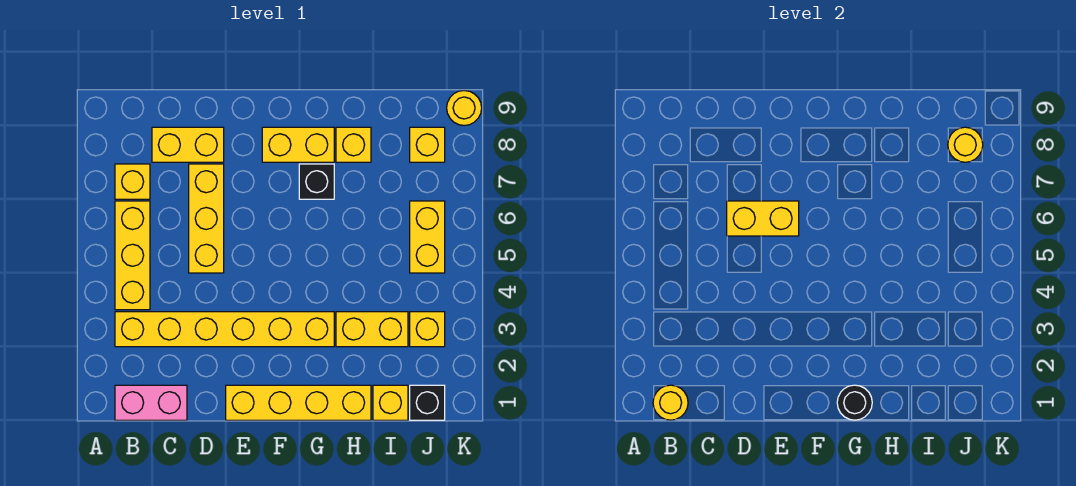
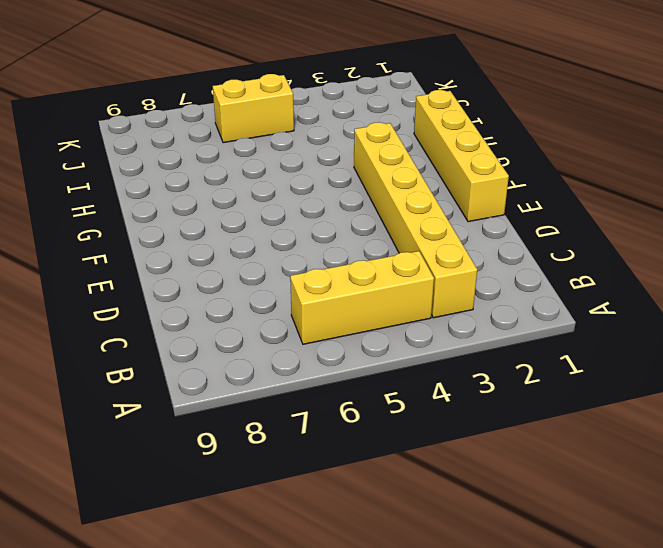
none -> pink brick B1:C1 level 1
none -> yellow brick B7 level 1
none -> yellow brick C8:D8 level 1

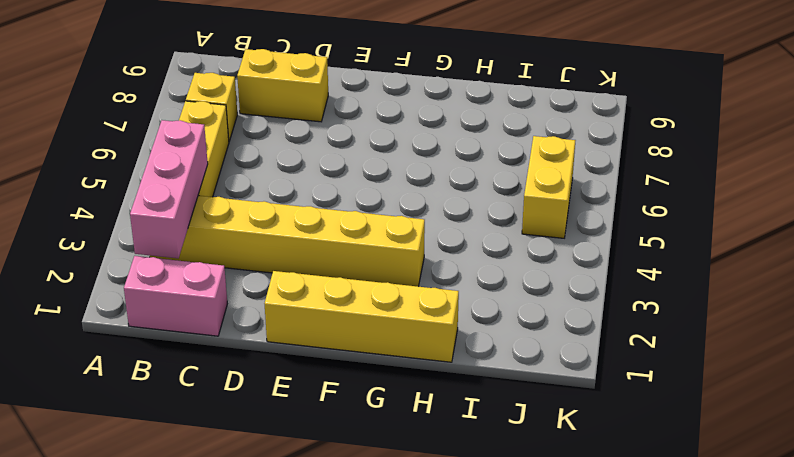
pink brick B2:B4 level 2 -> none
none -> yellow brick D5:D7 level 1
none -> yellow brick F8:G8 level 1
none -> black brick G7 level 1

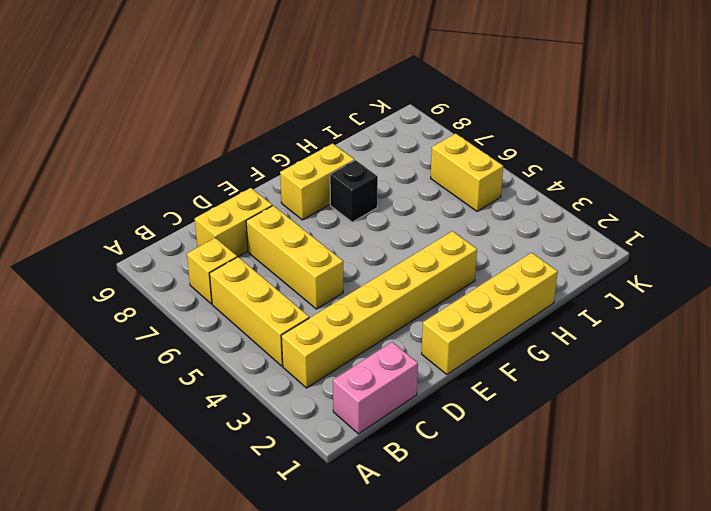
none -> yellow brick H3:I3 level 1
none -> yellow brick H8 level 1
none -> yellow brick I1 level 1

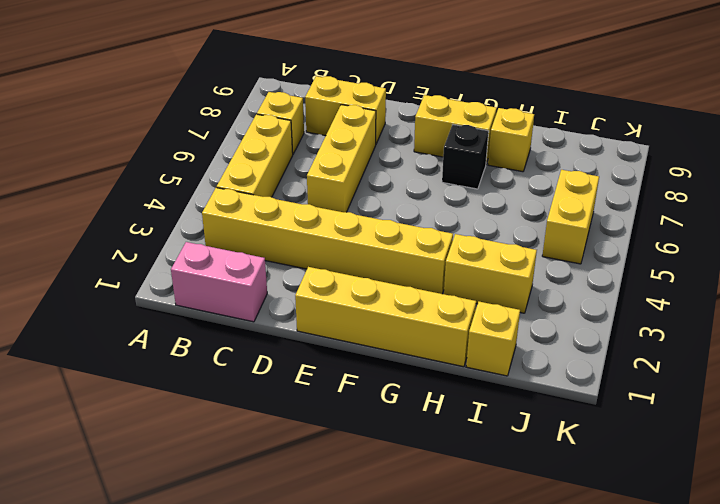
none -> black brick J1 level 1
none -> yellow brick J3 level 1
none -> yellow brick J8 level 1

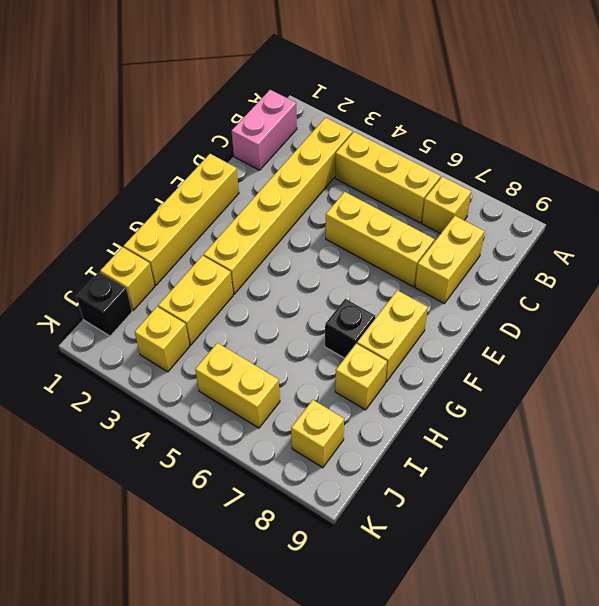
none -> yellow round brick K9 level 1
none -> yellow round brick B1 level 2
none -> yellow brick D6:E6 level 2

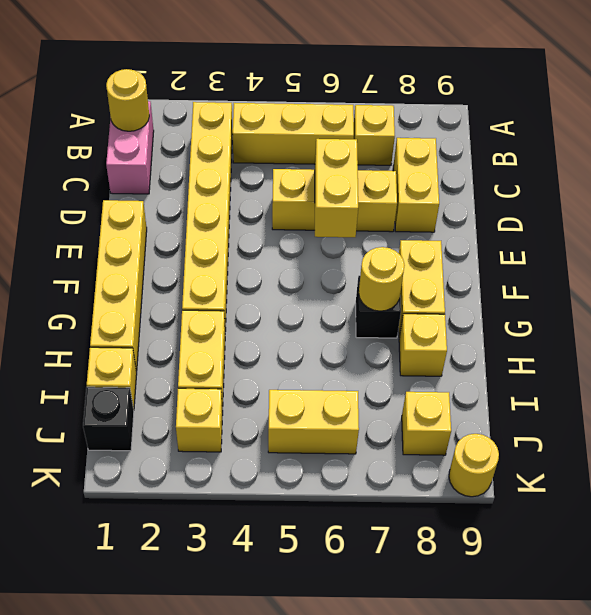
yellow round brick G7 level 2 -> yellow round brick J8 level 2
none -> black round brick G1 level 2

